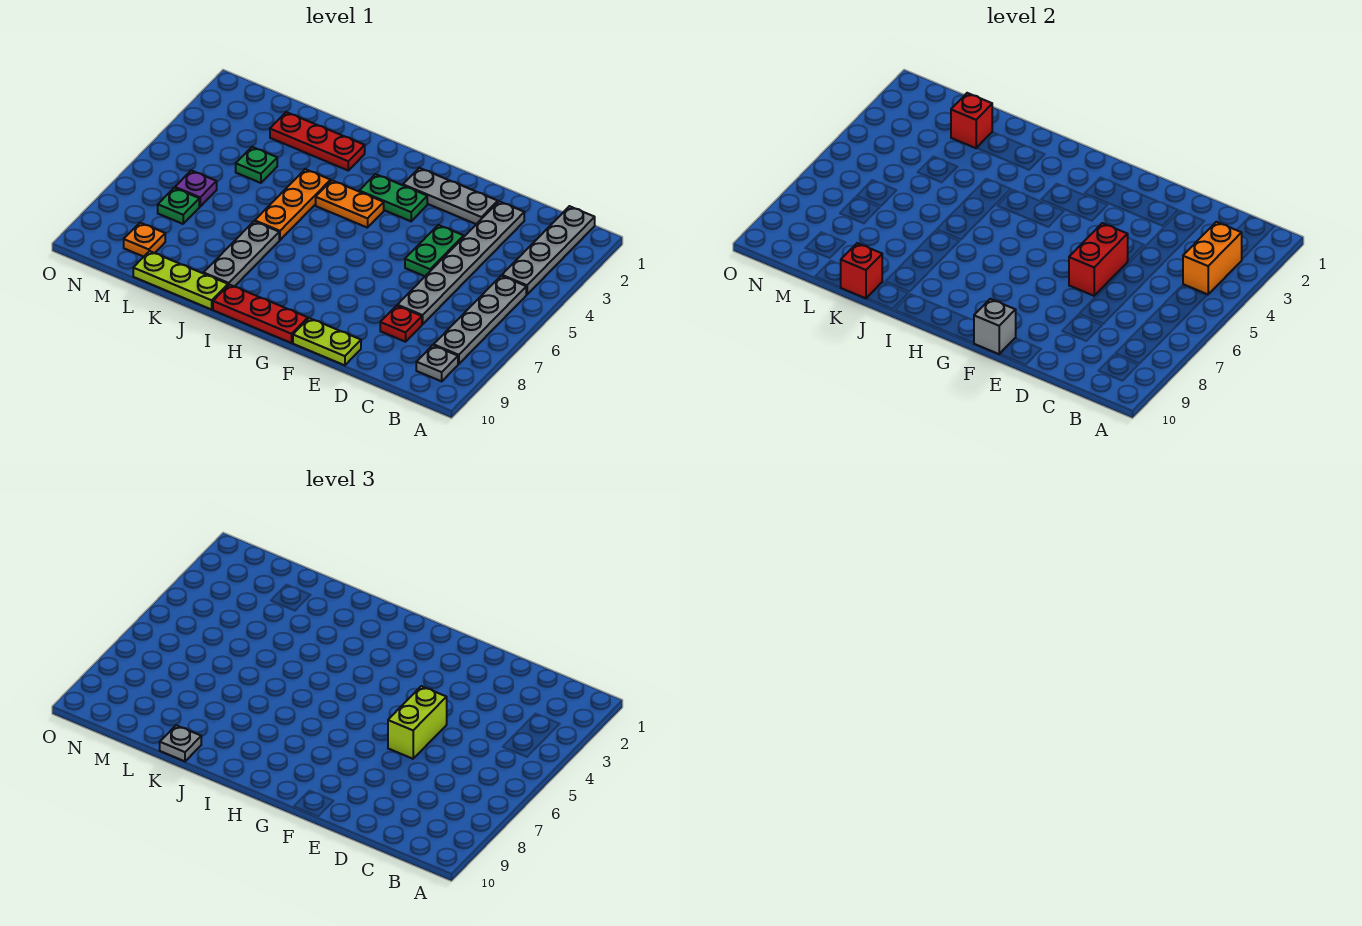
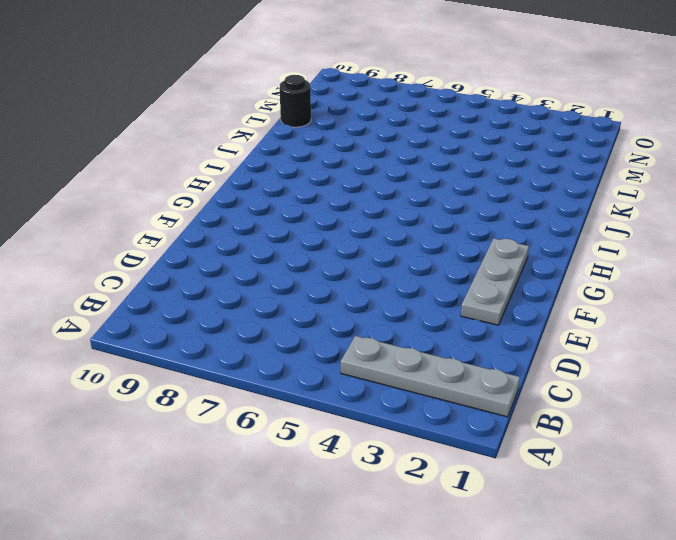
black round brick L10 level 1 -> lime plate J10:L10 level 1
none -> grey plate B5:B8 level 1
none -> grey plate B9 level 1
none -> grey plate D2:D7 level 1

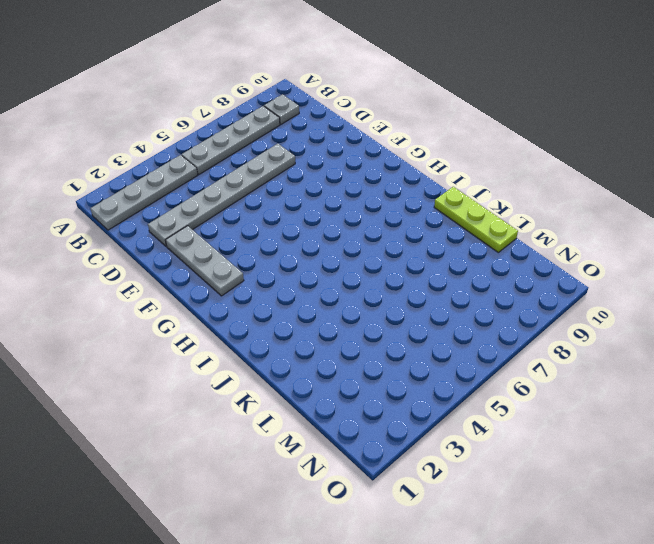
none -> red plate D8 level 1
none -> green plate E4:E5 level 1
none -> lime plate E10:F10 level 1

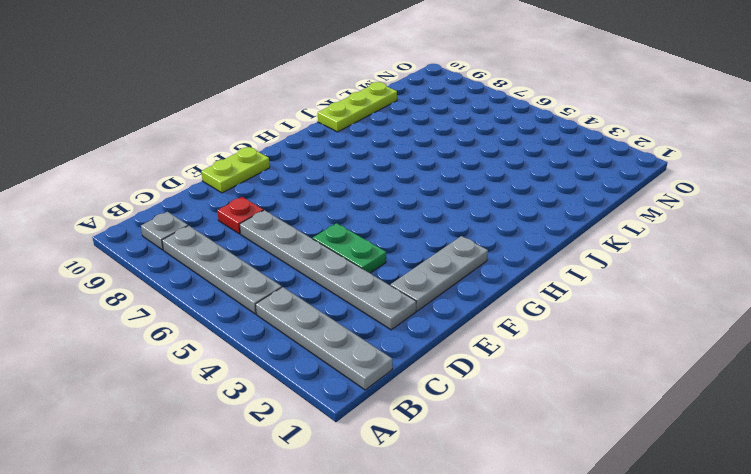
none -> green plate G3:H3 level 1
none -> red plate G10:I10 level 1
none -> orange plate H4:I4 level 1

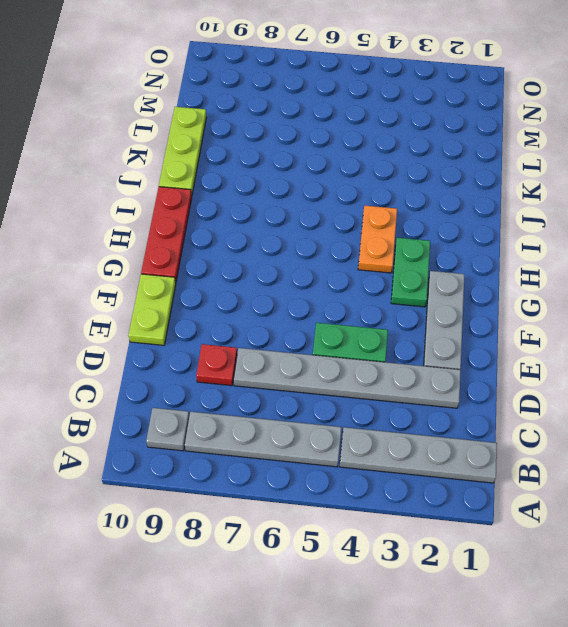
none -> red plate J2:L2 level 1
none -> orange plate J4:J6 level 1
none -> grey plate J7:J9 level 1

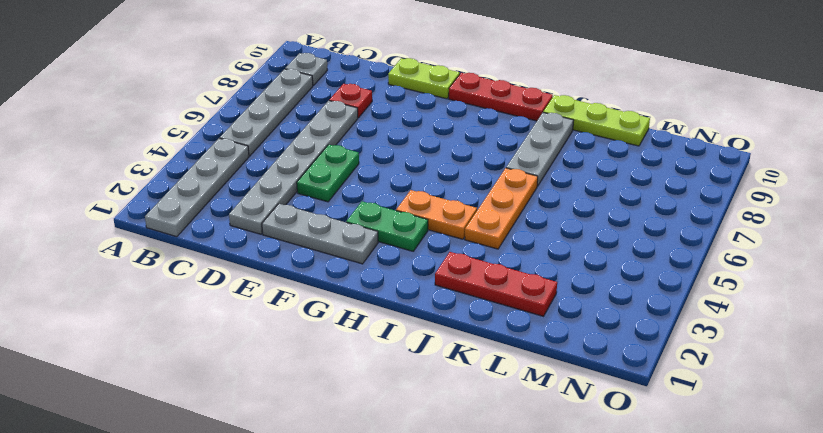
none -> green plate L4 level 1
none -> purple plate M6 level 1
none -> green plate M7 level 1

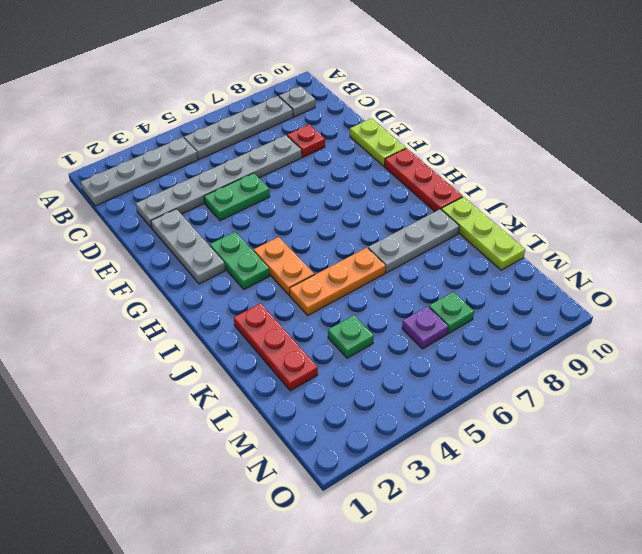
none -> orange plate M9 level 1
none -> orange brick B3:B4 level 2
none -> red brick E5:E6 level 2

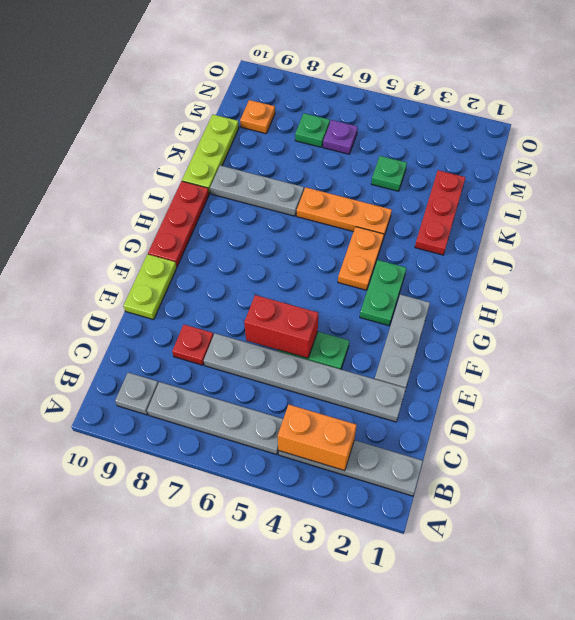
none -> grey brick F10 level 2
none -> red brick K10 level 2
none -> red brick L2 level 2

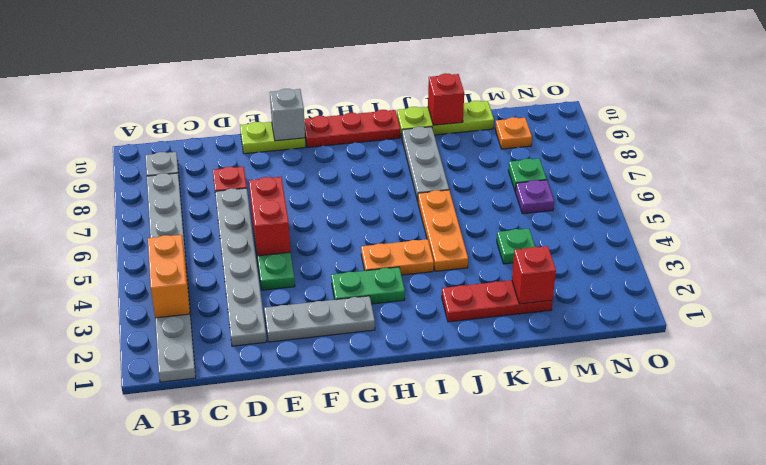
none -> lime brick E5:E6 level 3
none -> grey plate K10 level 3

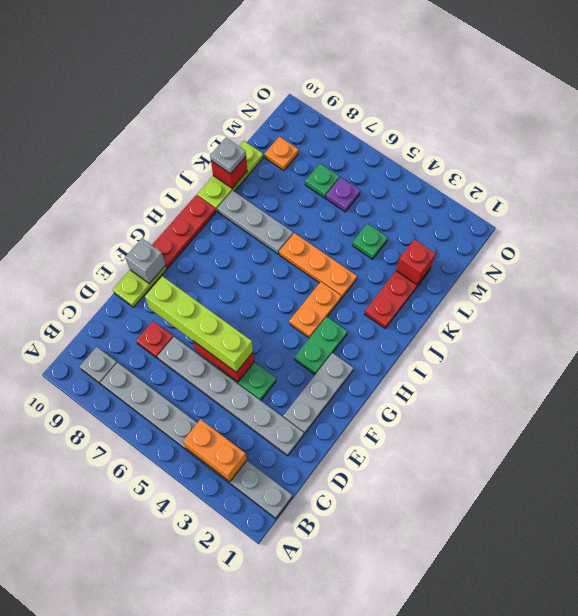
lime brick E5:E8 level 3 -> lime brick E5:E6 level 3

